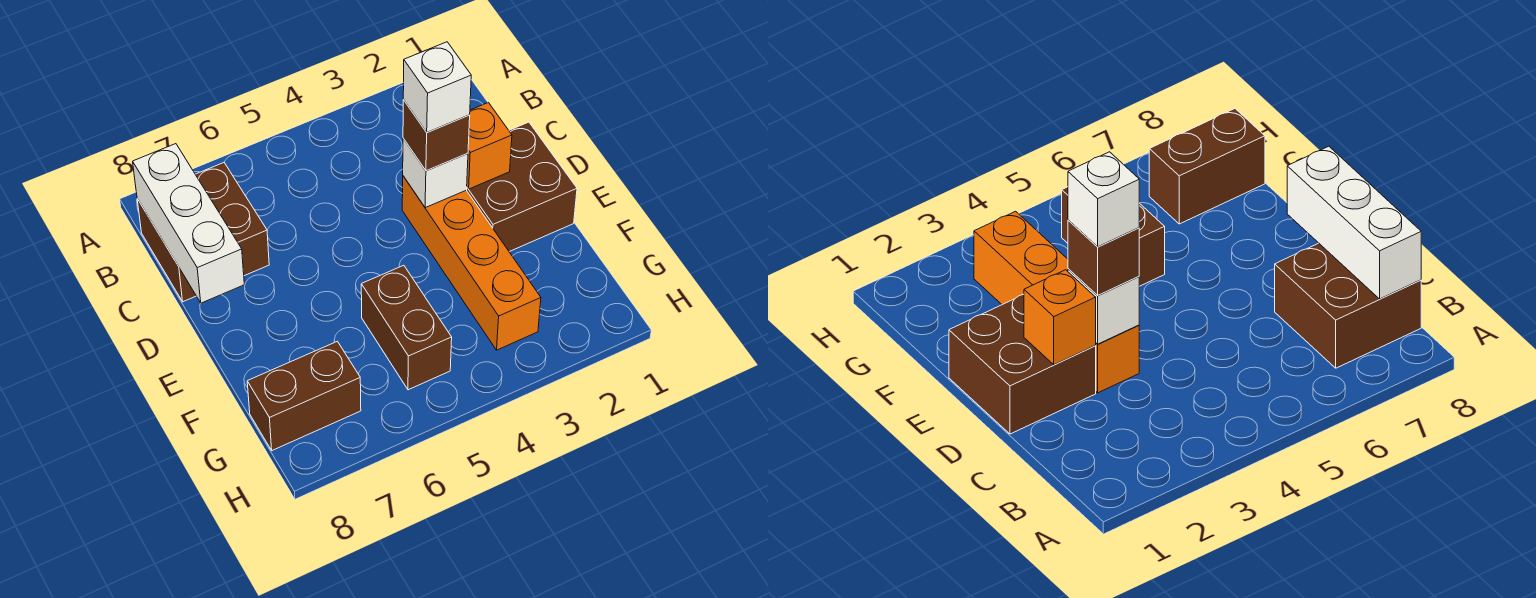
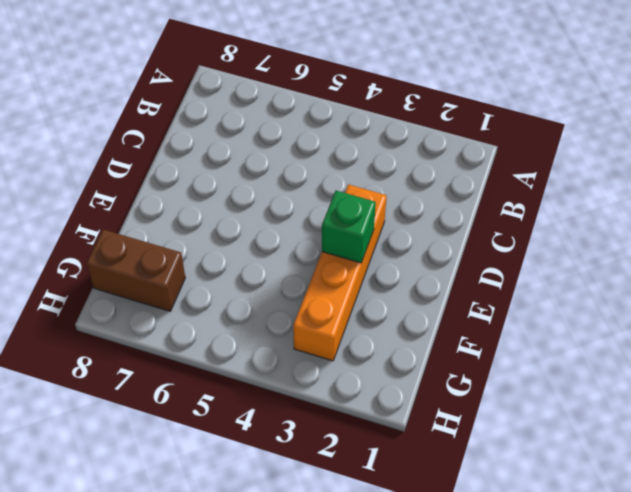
green brick E3 level 2 -> none
none -> brown brick B7:C8 level 1
none -> brown brick D1:E2 level 1

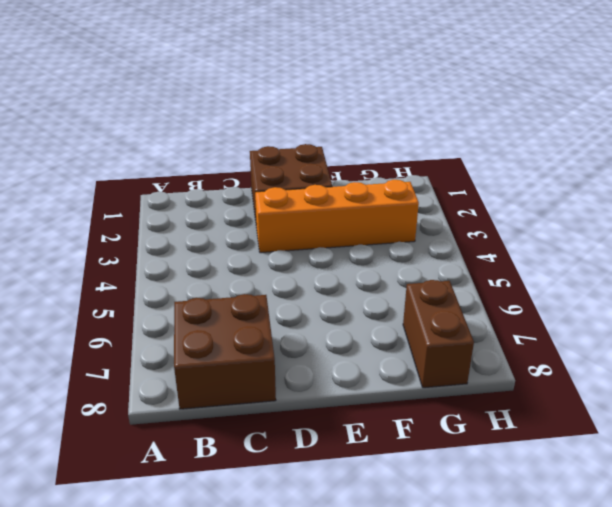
none -> brown brick F5:G5 level 1
none -> white brick B8:D8 level 2

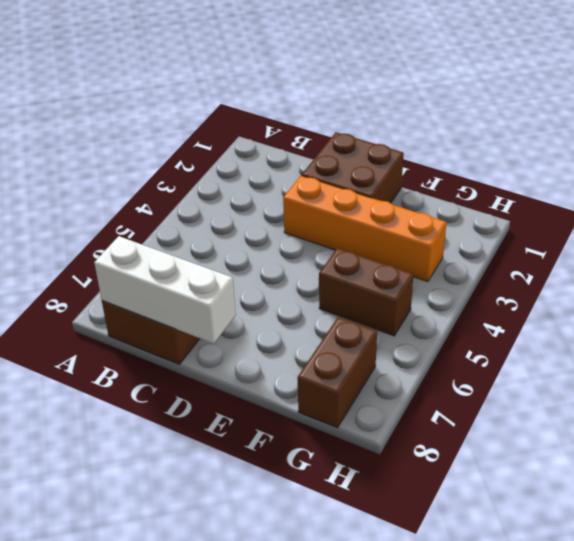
none -> orange brick D2 level 2
none -> white brick D3 level 2

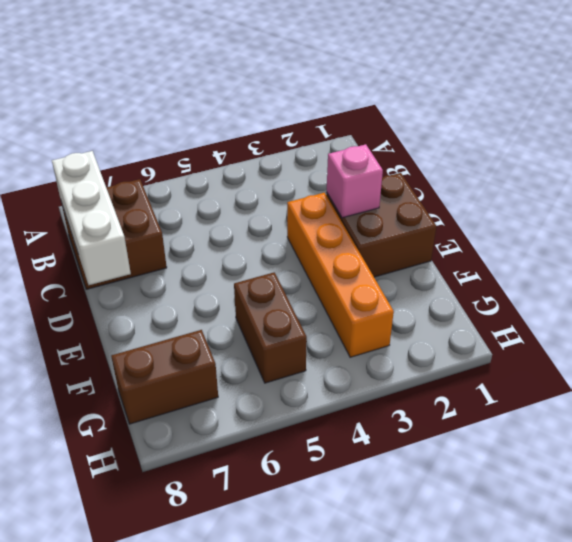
pink brick D2 level 2 -> orange brick D2 level 2
none -> white brick D3 level 2
none -> brown brick D3 level 3

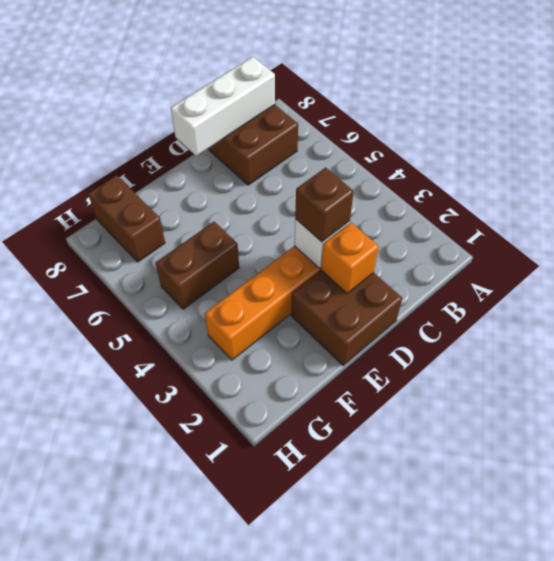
none -> white brick D3 level 4

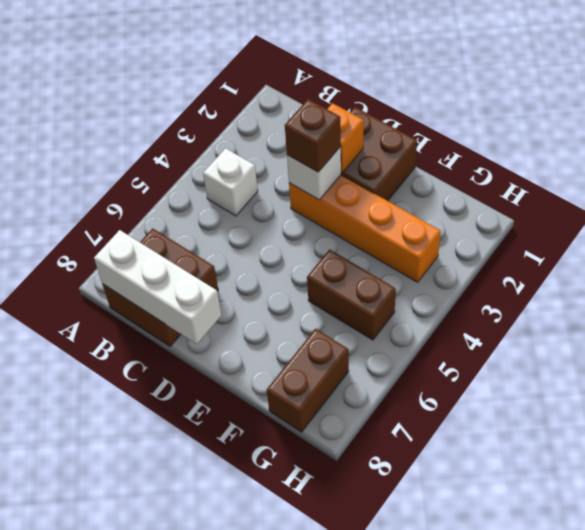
white brick B4 level 1 -> white brick D3 level 4

